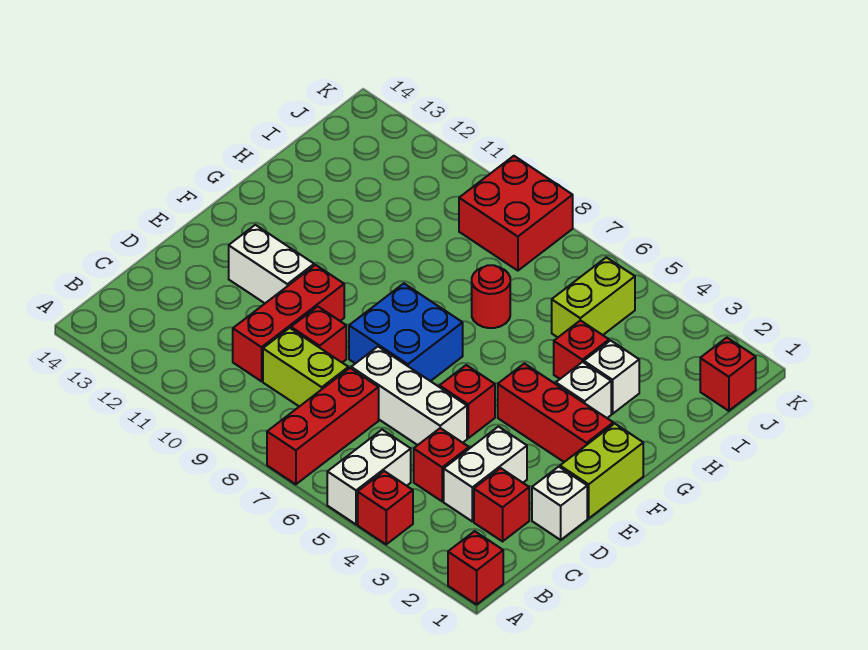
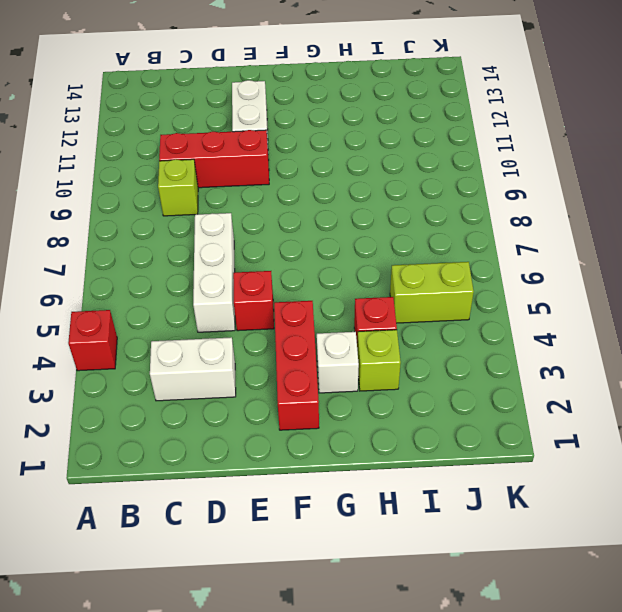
lime brick C9 level 1 -> lime brick C8:C9 level 1
lime brick H3 level 1 -> white brick H3 level 1
none -> red brick A1 level 1
none -> white brick A5:B5 level 1
none -> red brick A7:C7 level 1

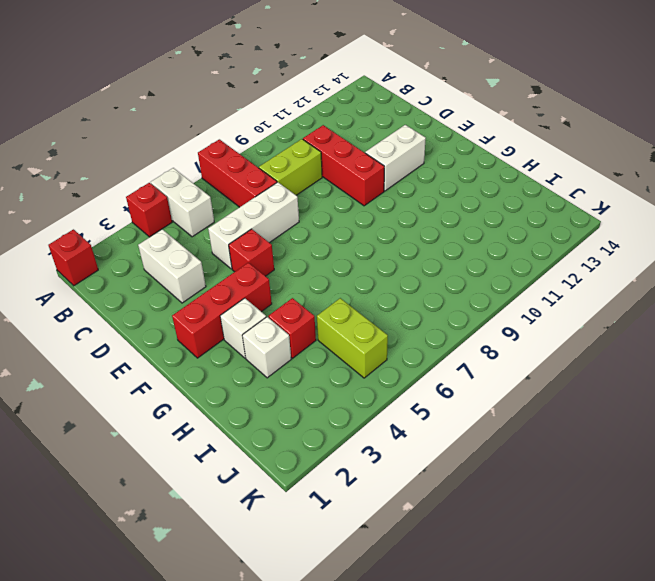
none -> red brick C2 level 1
none -> red brick C4 level 1
none -> white brick D1 level 1

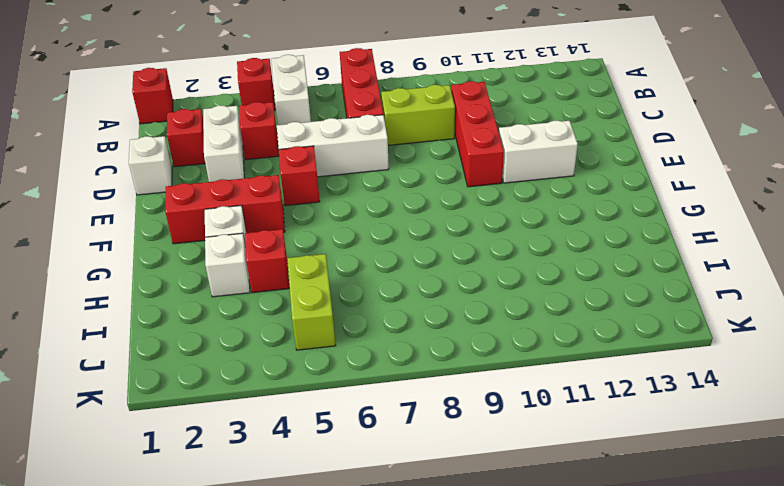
none -> red brick D9 level 1
none -> lime brick E1:F1 level 1
none -> blue brick E7:F8 level 1

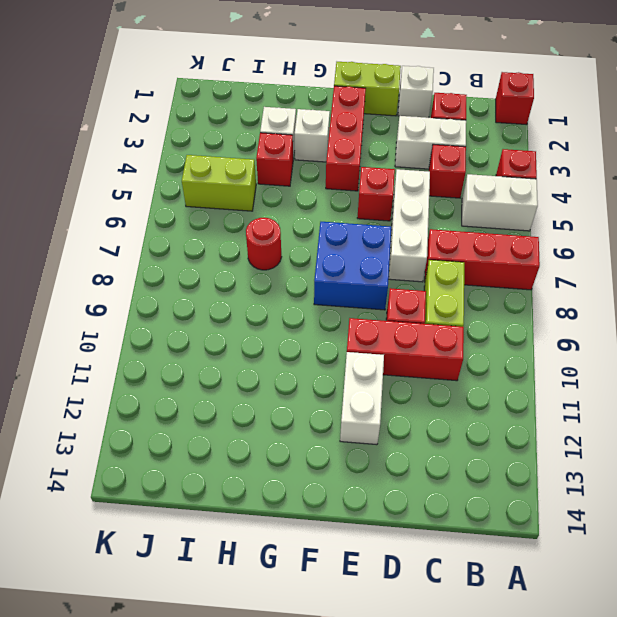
none -> red brick J1 level 1
none -> red brick J8:K9 level 1

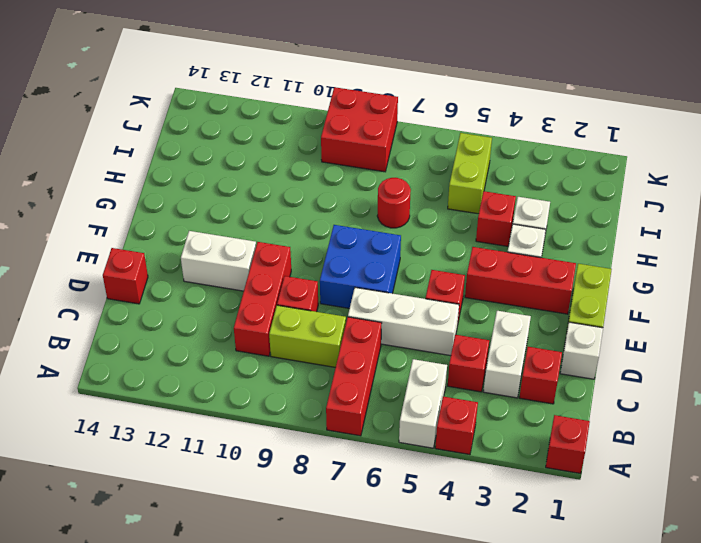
red brick D14 level 1 -> red brick J1 level 1

